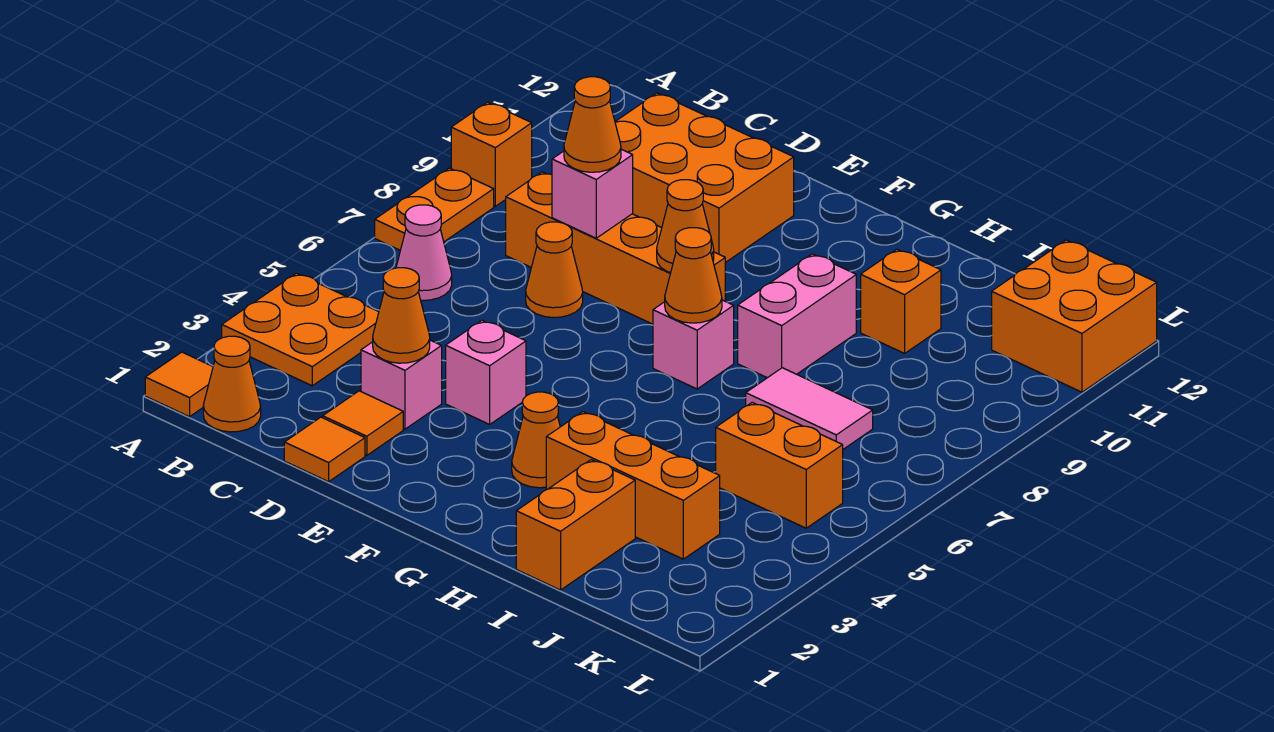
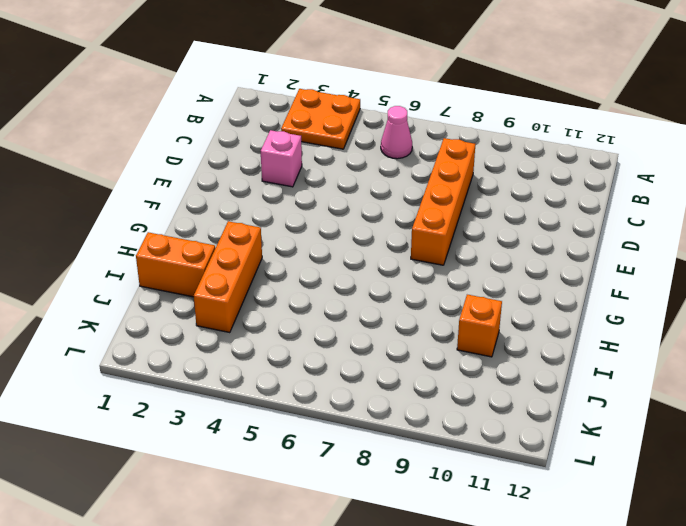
none -> orange tile A1 level 1
none -> orange plate A7:A8 level 1
none -> orange brick A9 level 1

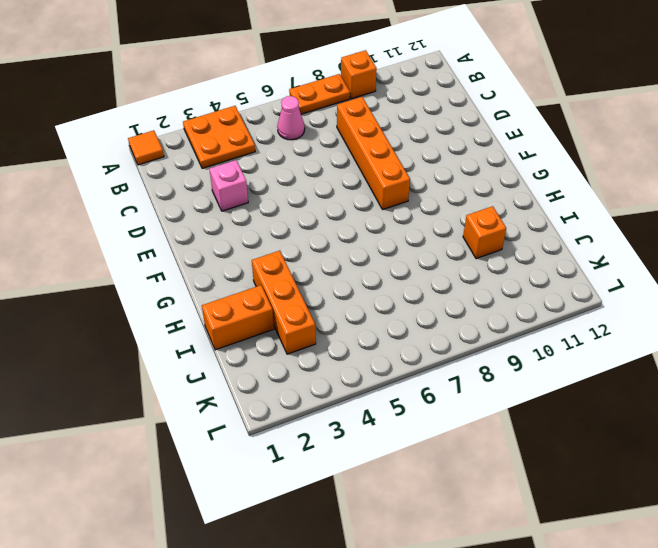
none -> orange cone B1 level 1
none -> orange brick C10:E11 level 1
none -> orange tile D1 level 1

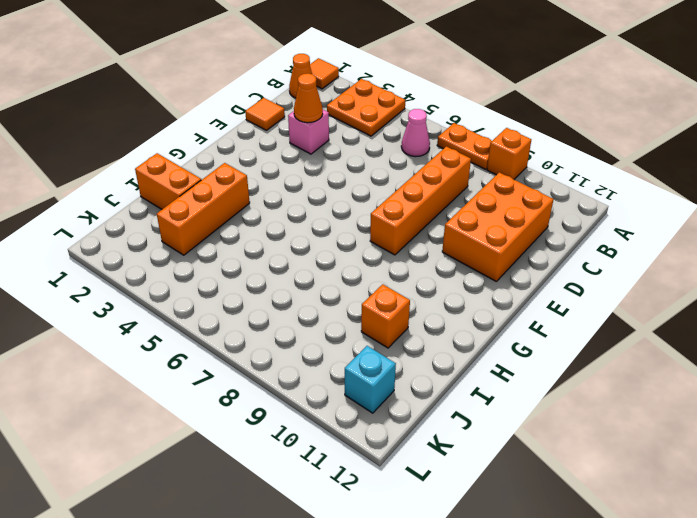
cyan brick K11 level 1 -> orange brick K11:L12 level 1
none -> orange tile D2 level 1
none -> orange cone D7 level 1
none -> pink brick E4 level 1

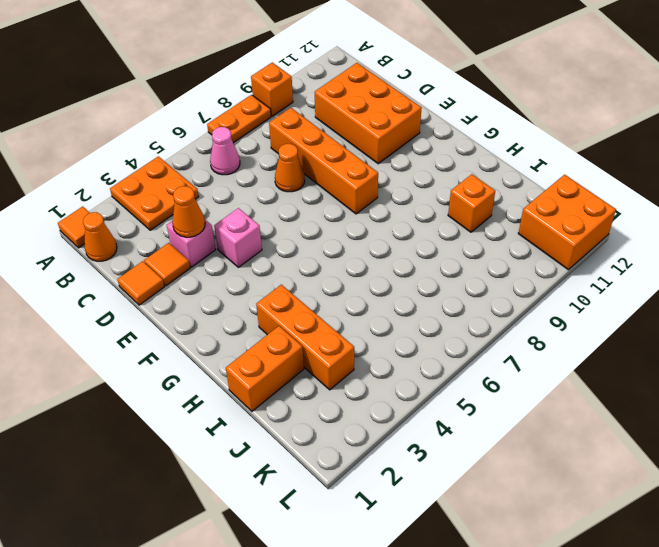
none -> orange cone G3 level 1
none -> pink brick G7 level 1
none -> pink brick H8:H9 level 1

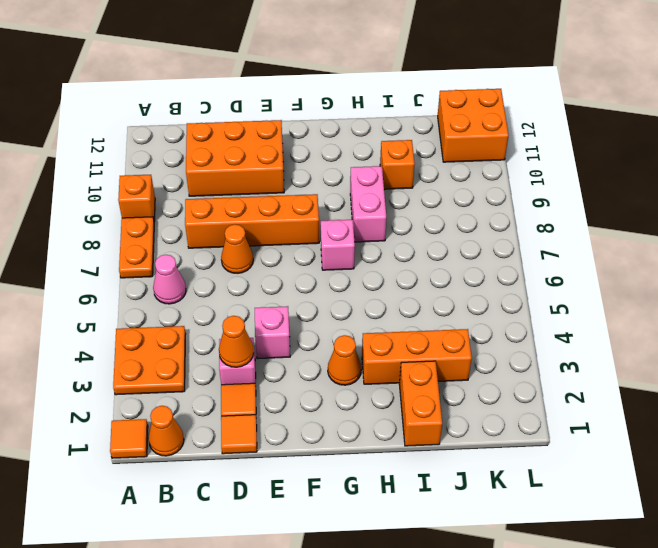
none -> pink tile I7:J7 level 1
none -> orange brick J5:K5 level 1
none -> pink brick D8 level 2

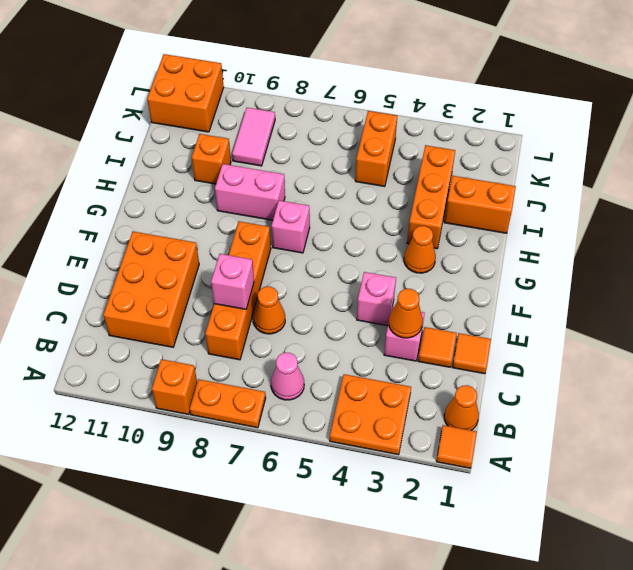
pink tile J9:K9 level 1 -> pink tile I7:J7 level 1
none -> orange cone F8 level 2
none -> orange cone G7 level 2
none -> orange cone D8 level 3

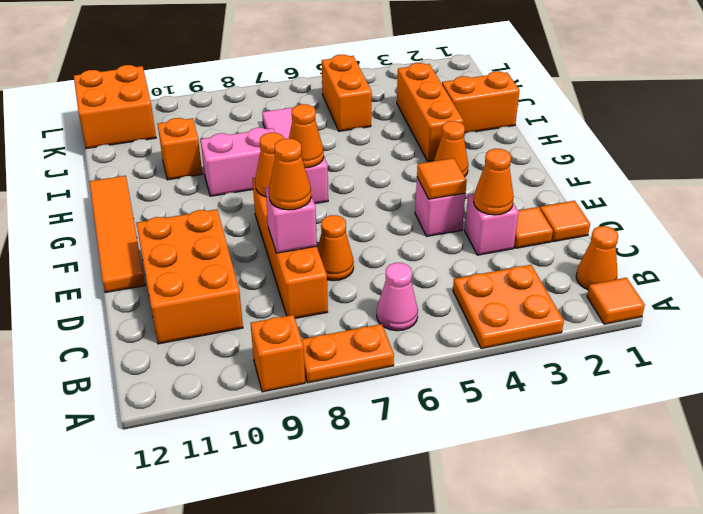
orange tile E4 level 2 -> none
orange tile E12:H12 level 1 -> none

